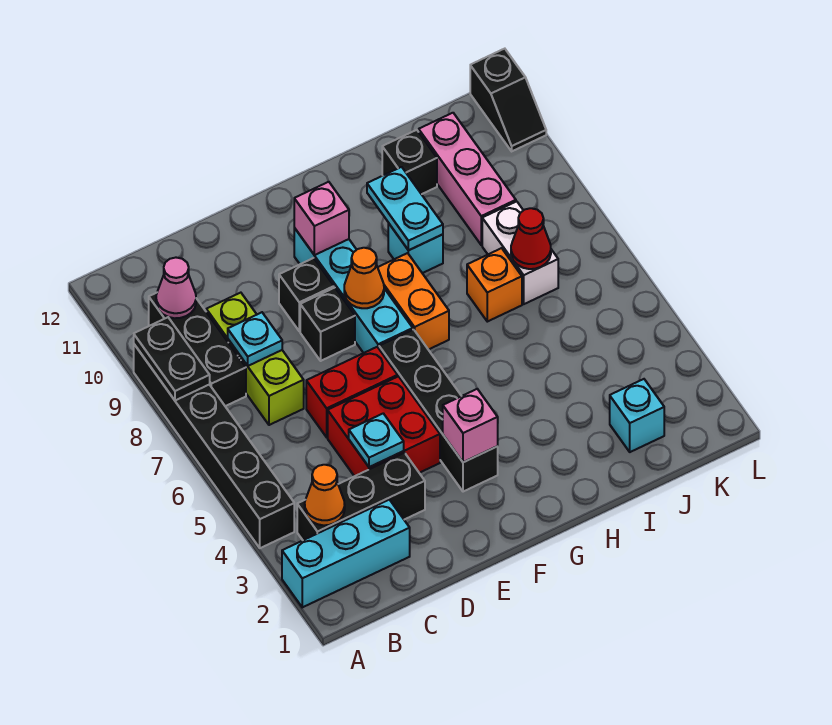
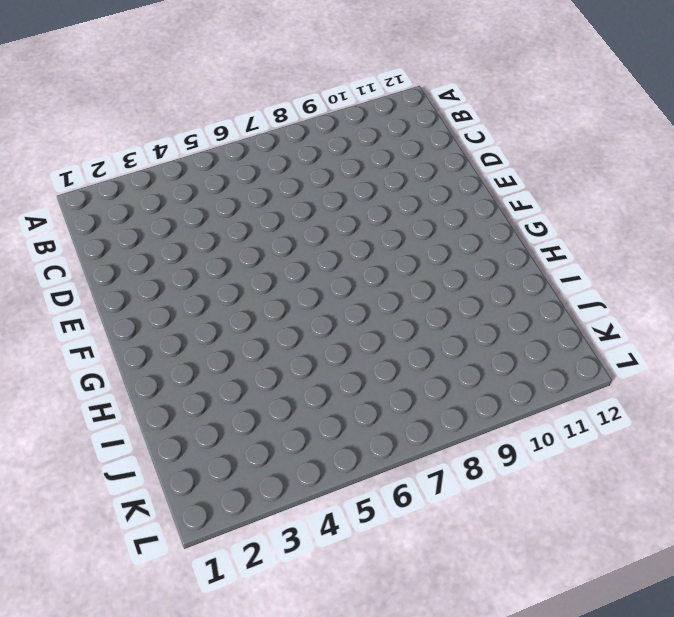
none -> cyan brick A2:C2 level 1
none -> black brick A4:A9 level 1
none -> black brick B3:D3 level 1

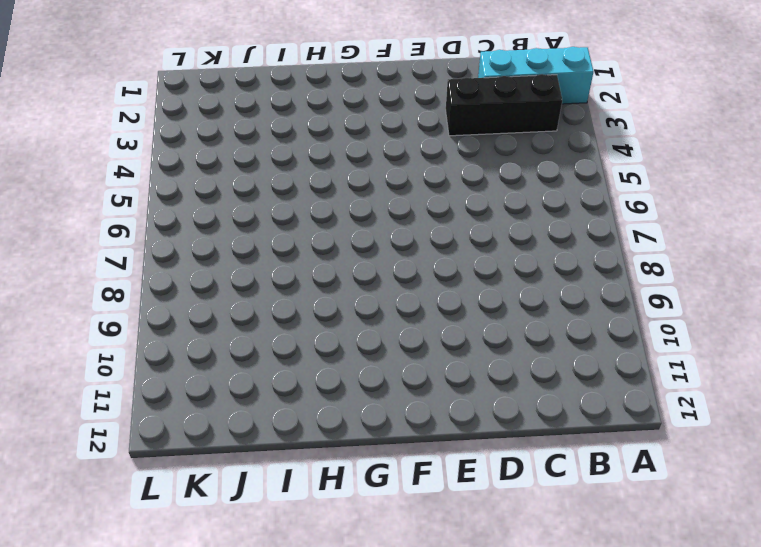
none -> black brick A4:A9 level 1
none -> black brick B8:B10 level 1
none -> lime brick C7:C9 level 1

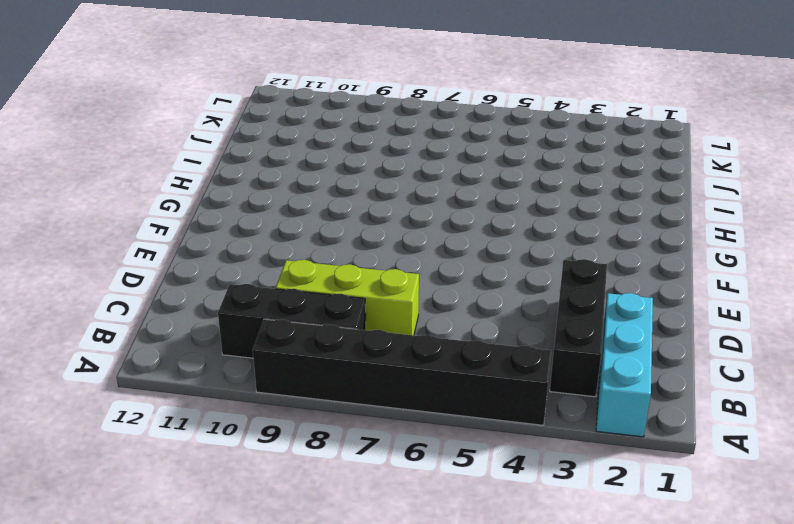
none -> red brick D4:E5 level 1
none -> red brick D6:E6 level 1
none -> black brick E8 level 1

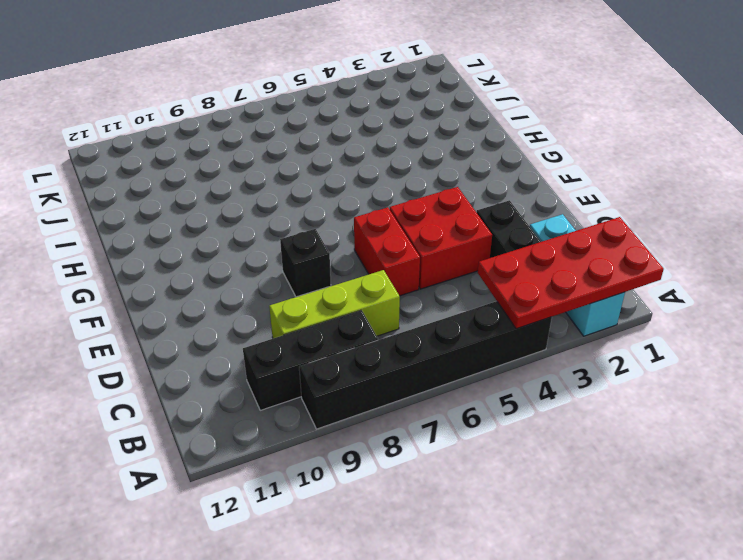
red plate A1:B4 level 2 -> orange cone B3 level 2
none -> black brick E9 level 1
none -> black brick F3:F6 level 1
none -> cyan brick F7:F10 level 1

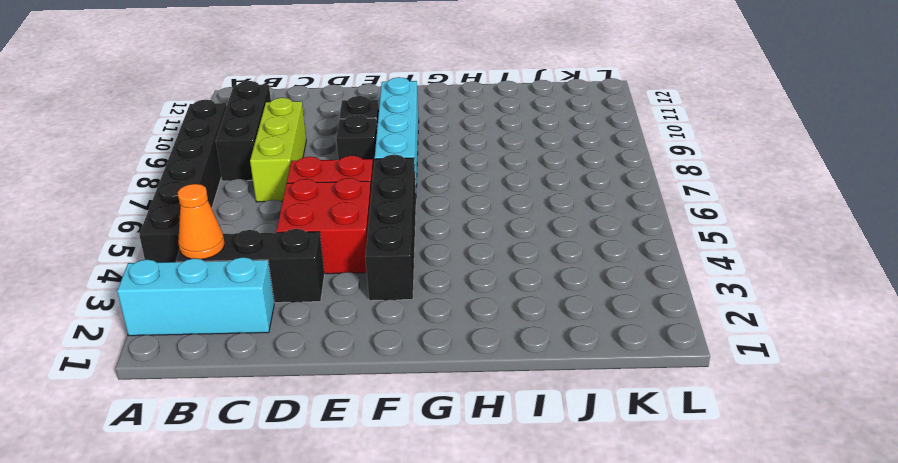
none -> orange brick G7:G8 level 1
none -> cyan brick H9 level 1
none -> orange brick I7 level 1

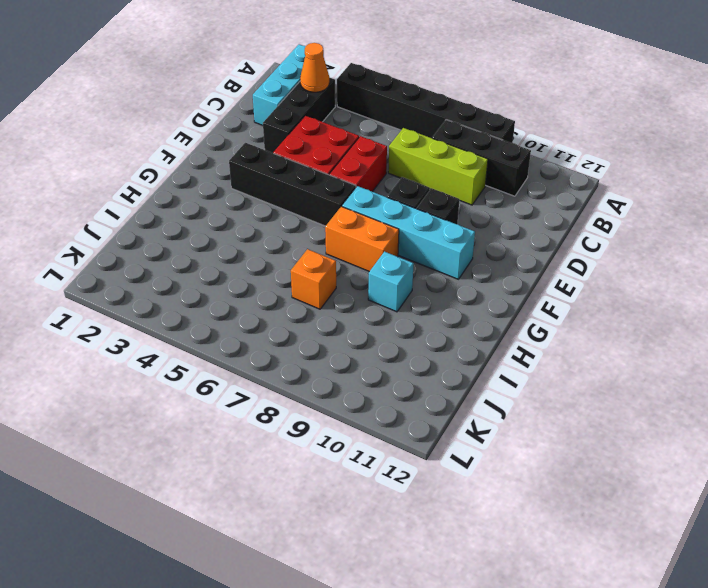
none -> black brick I11 level 1
none -> cyan brick J2 level 1
none -> white brick J7:J8 level 1

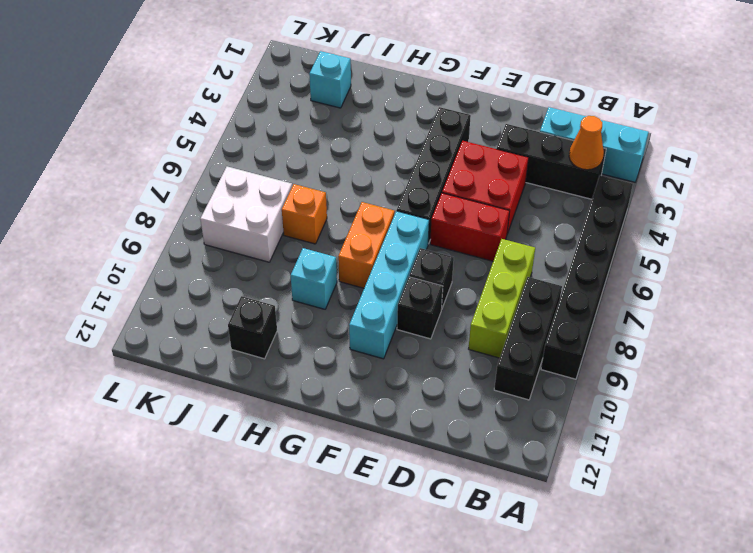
white brick J7:K8 level 1 -> white brick J7:J8 level 1
none -> pink brick J9:J11 level 1
none -> black slope L11:L12 level 1 top 12
none -> black plate A8:A9 level 2

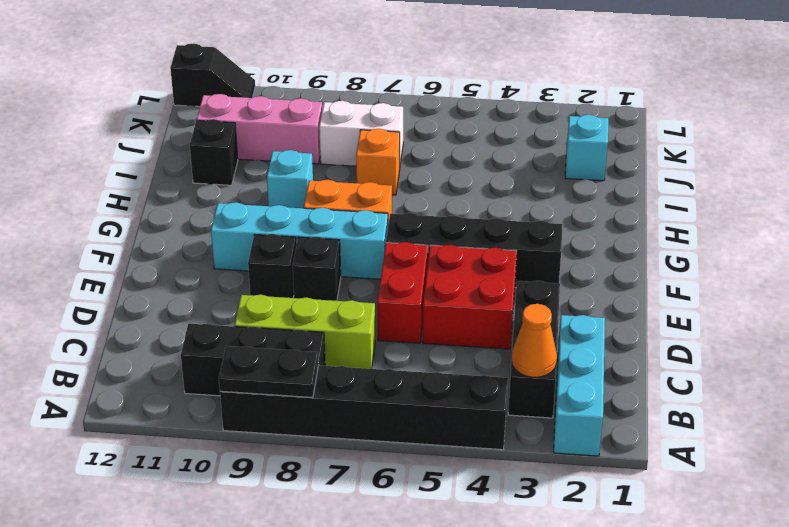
none -> pink cone B10 level 2
none -> cyan plate C8 level 2
none -> cyan plate D4 level 2

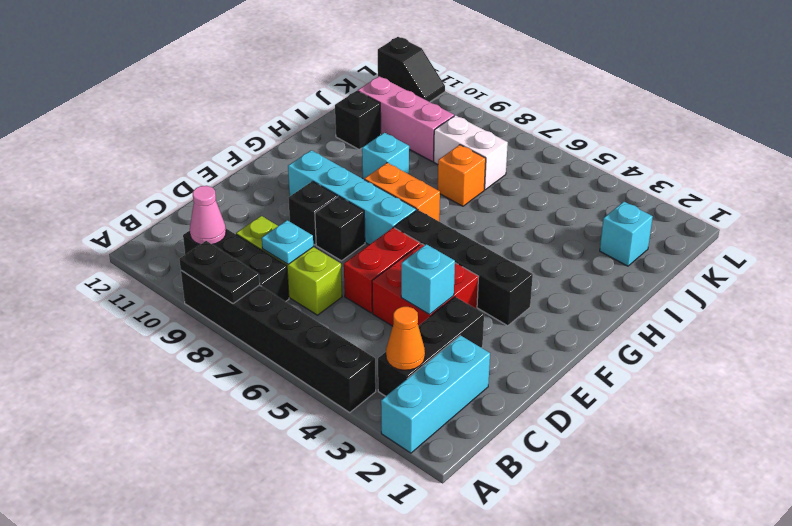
cyan brick D4 level 2 -> cyan plate D4 level 2
none -> pink brick F3 level 2
none -> orange cone F8 level 2
none -> pink brick F10 level 2

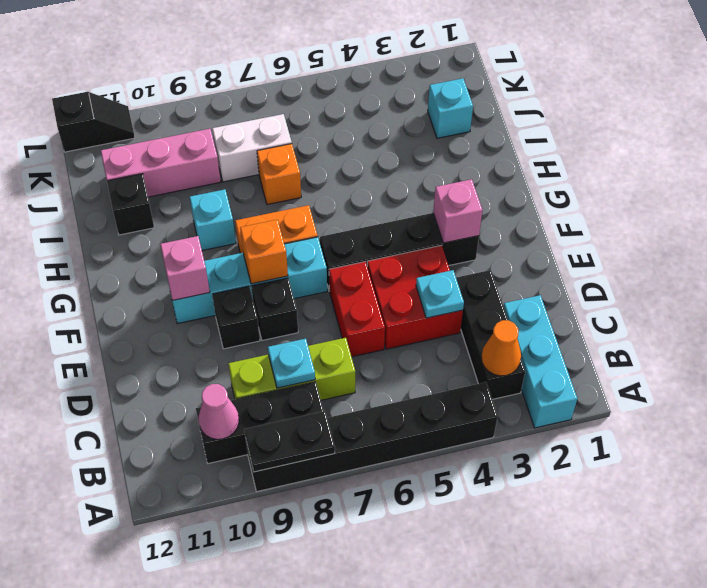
orange brick F8 level 2 -> orange cone F8 level 2
none -> cyan plate H9:H10 level 2
none -> red cone J7 level 2

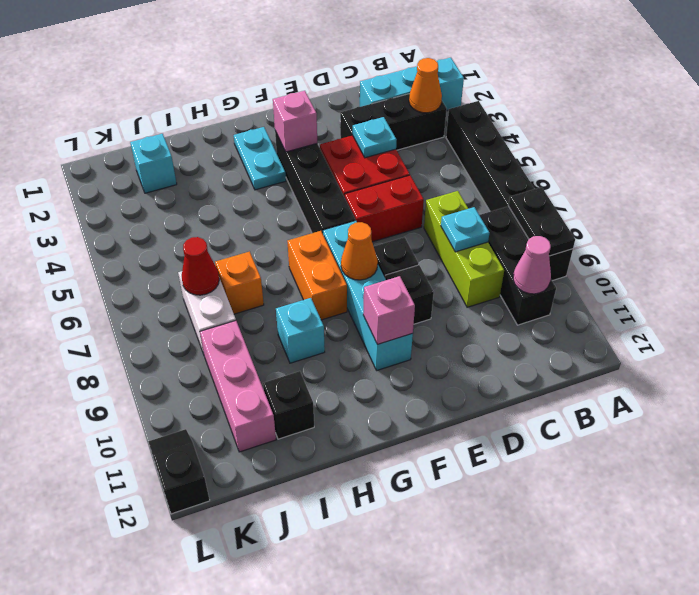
cyan plate G2:G3 level 1 -> cyan plate H9:H10 level 2

